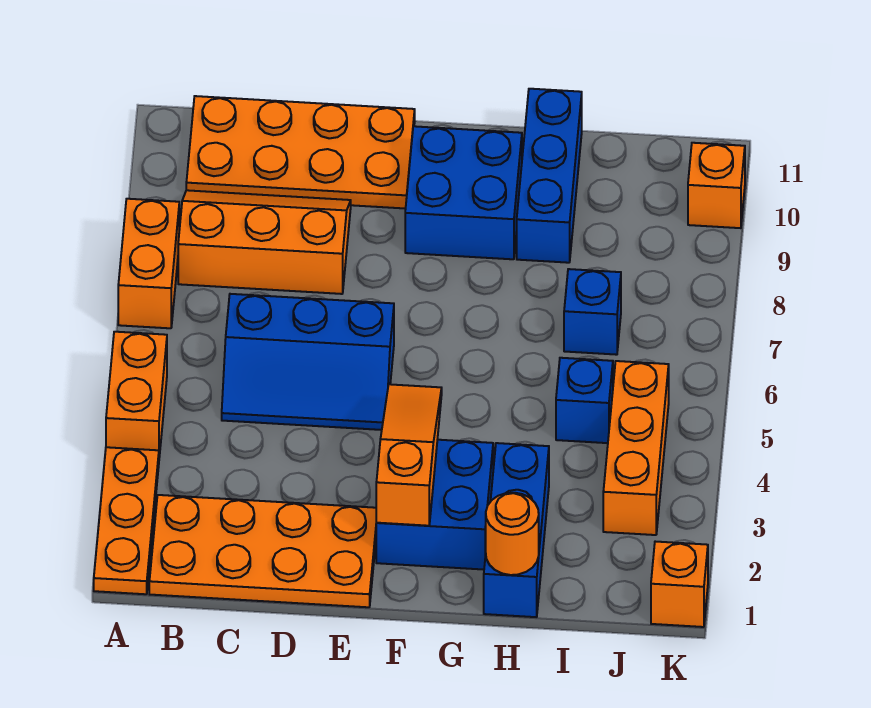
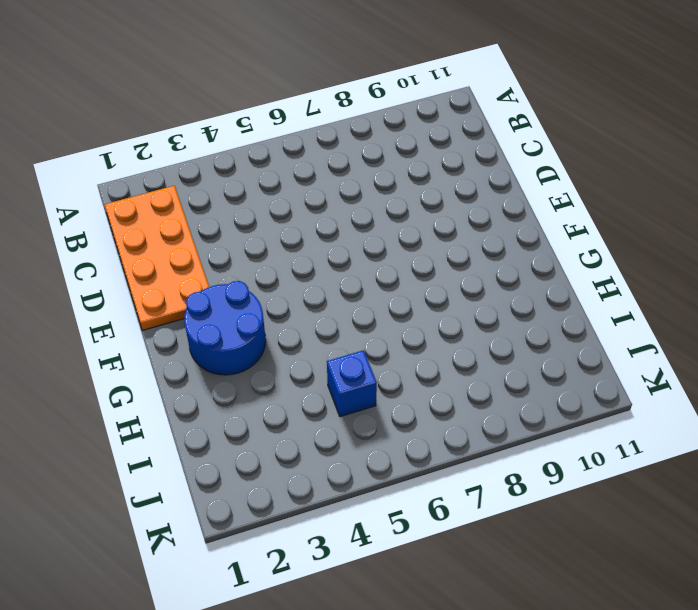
blue round brick F2:G3 level 1 -> blue brick F2:G3 level 1
none -> orange plate A1:A3 level 1
none -> orange brick A4:A5 level 1
none -> orange brick A7:A8 level 1

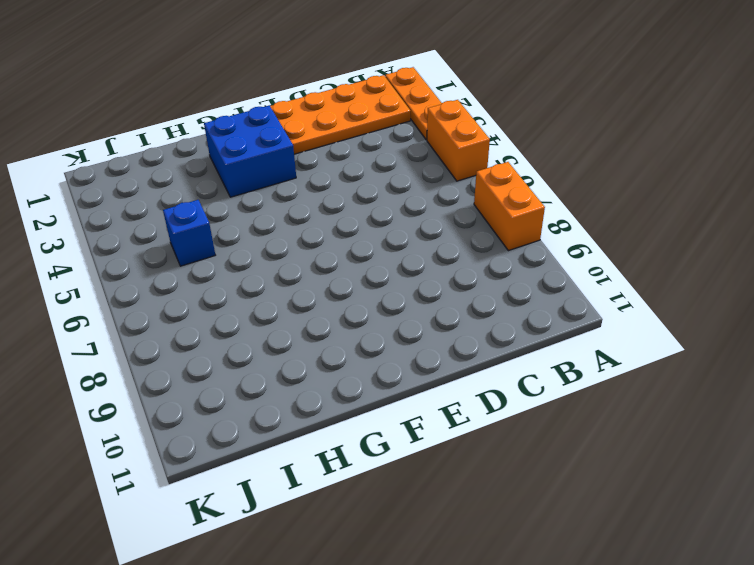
none -> orange slope B8:D9 level 1 top 8
none -> orange plate B10:E11 level 1
none -> blue slope C5:E6 level 1 top 6

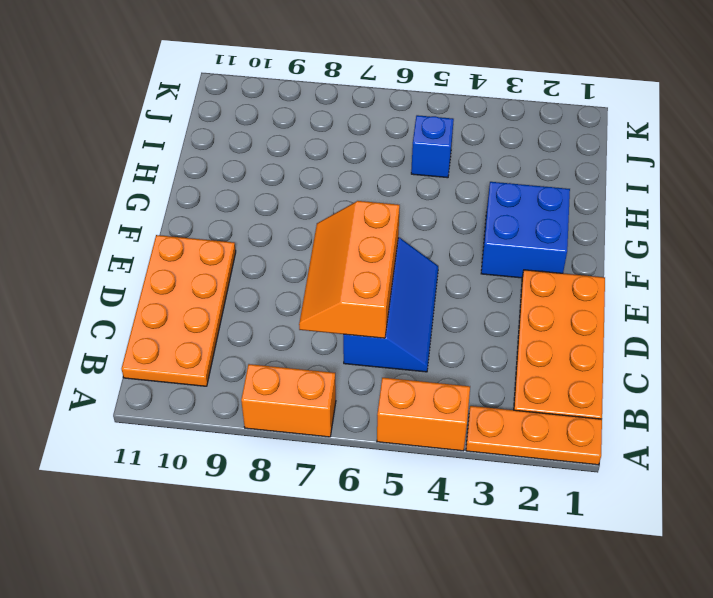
orange slope C6:E7 level 2 top 6 -> orange slope B8:D9 level 1 top 8
none -> blue brick F9:G10 level 1
none -> blue brick H1:H3 level 1
none -> blue brick H9:H11 level 1

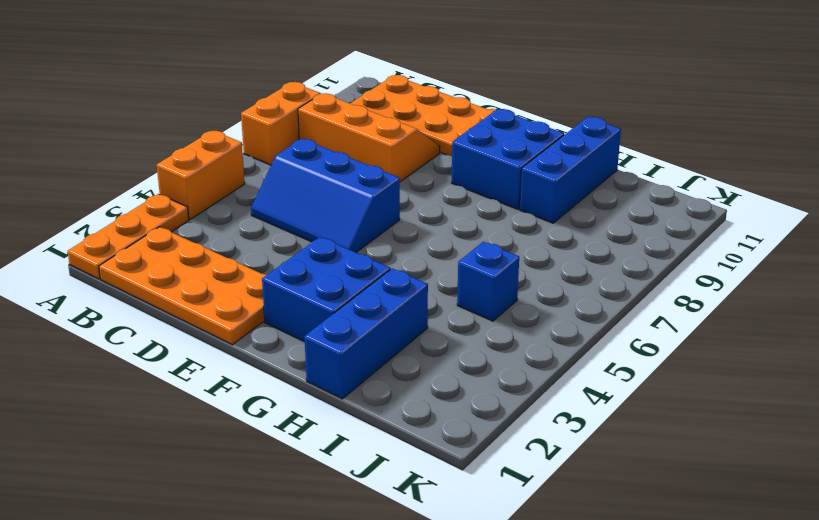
none -> blue brick I7 level 1
none -> orange brick J3:J5 level 1
none -> orange brick K1 level 1

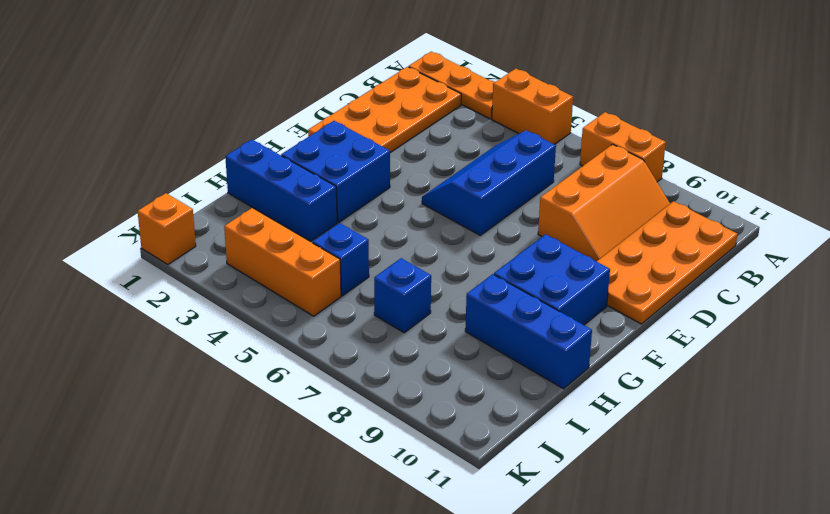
none -> orange brick K10 level 1
none -> orange slope F2:F4 level 2 top 2
none -> orange round brick H1 level 2

